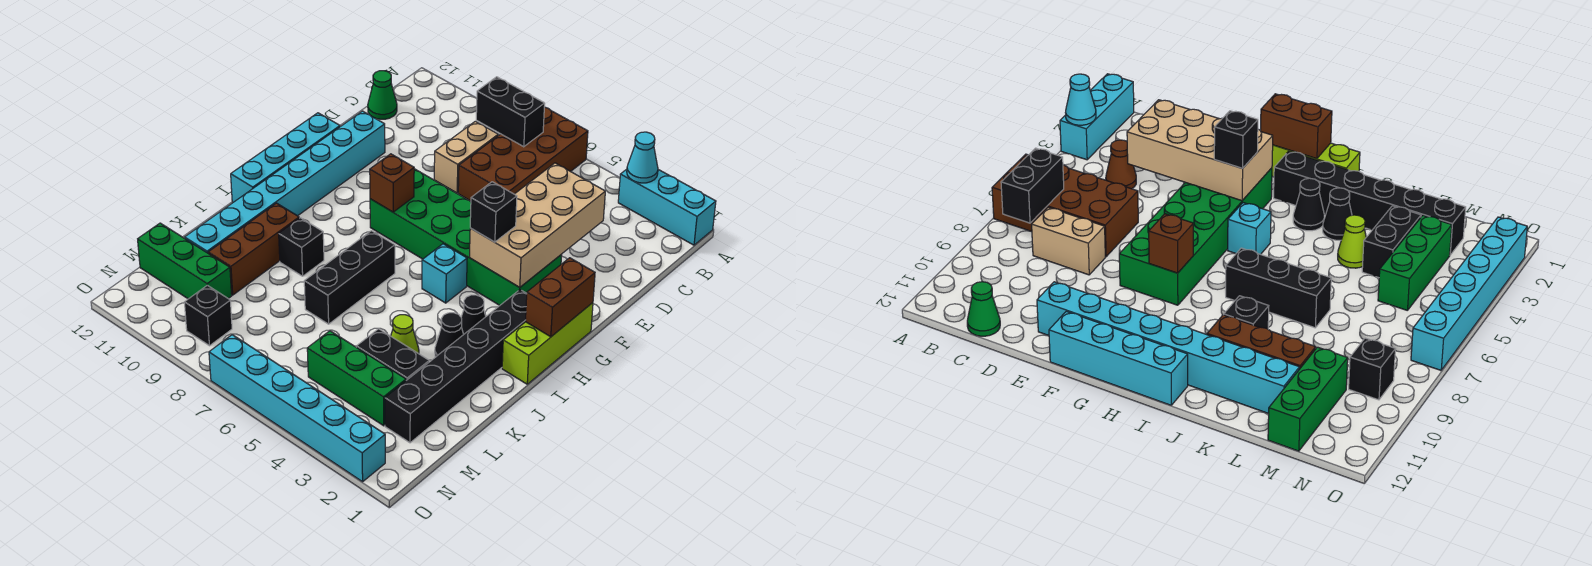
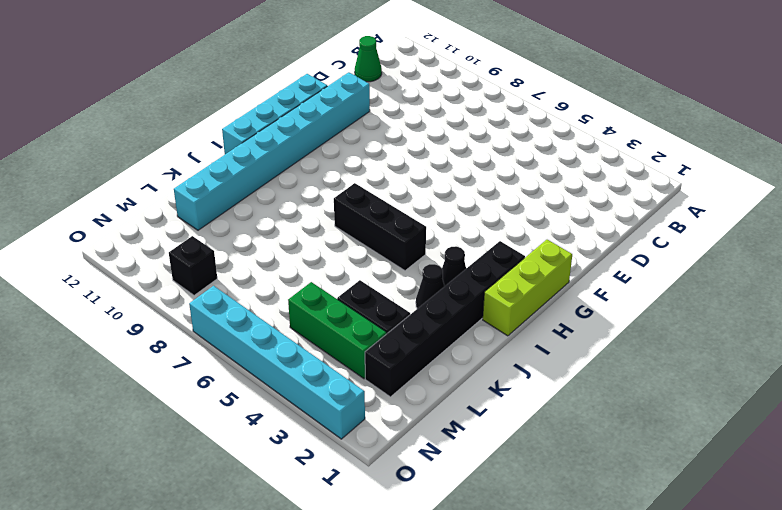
black brick I5:I7 level 1 -> black brick I7:K7 level 1
none -> cyan brick A1:A3 level 1
none -> brown brick A6:D7 level 1
none -> brown cone C4 level 1

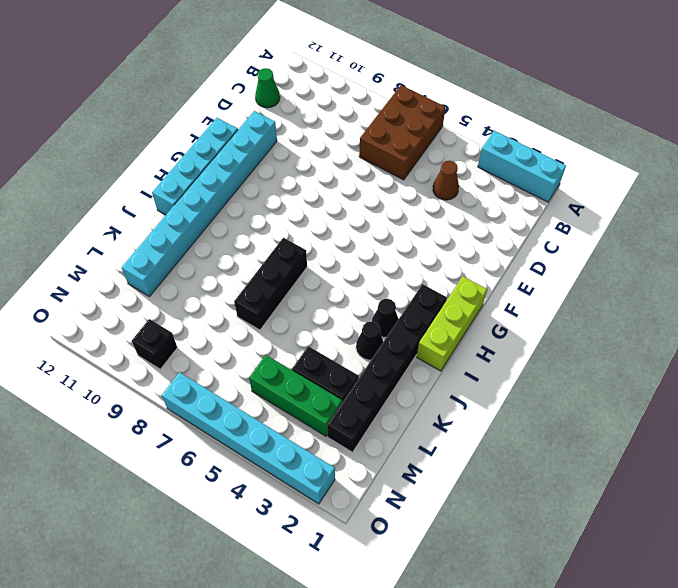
brown brick A6:C7 level 1 -> brown brick A6:D7 level 1
none -> tan brick C8:D8 level 1
none -> green brick F3:G8 level 1
none -> cyan brick H5 level 1

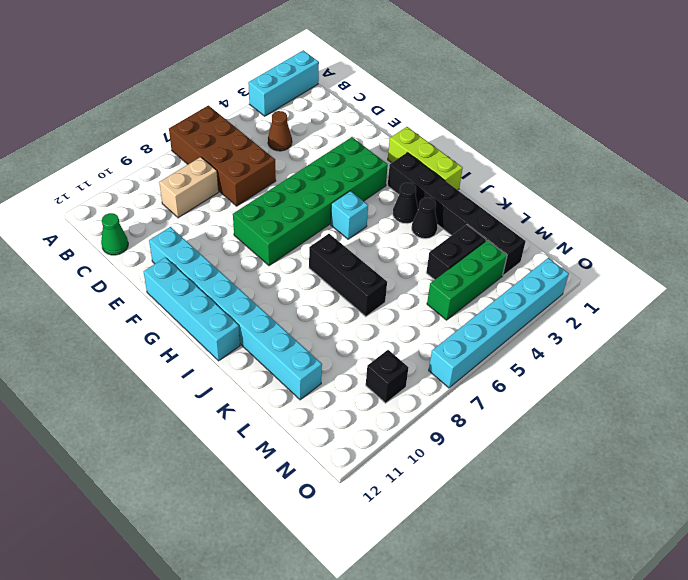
tan brick C8:C9 level 1 -> tan brick C8:D8 level 1
none -> black brick J9 level 1
none -> brown brick J10:L10 level 1
none -> lime cone K4 level 1

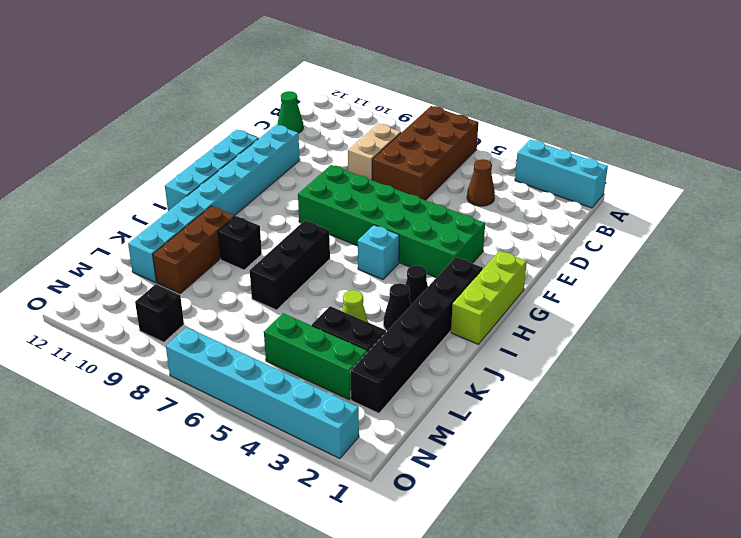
none -> green brick M10:M12 level 1
none -> cyan cone A3 level 2
none -> black brick B7:B8 level 2

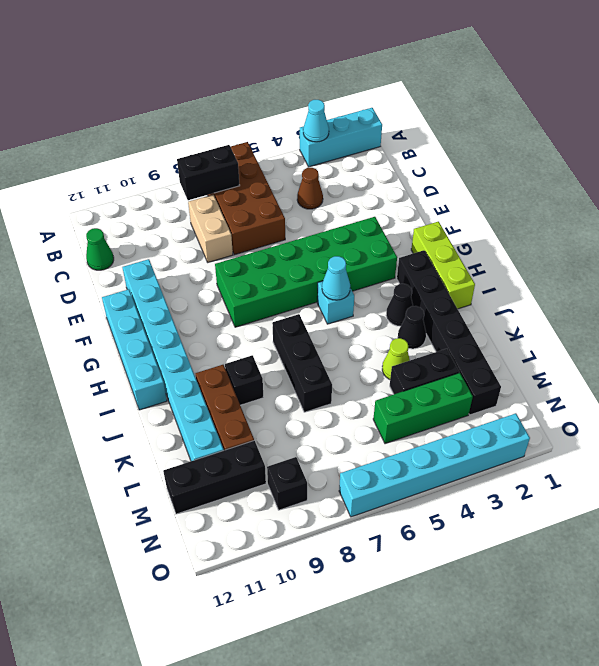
cyan cone H5 level 2 -> none
black brick M10:M12 level 1 -> green brick M10:M12 level 1
none -> tan brick D3:G4 level 2
none -> brown brick G1:H1 level 2
none -> brown brick G8 level 2

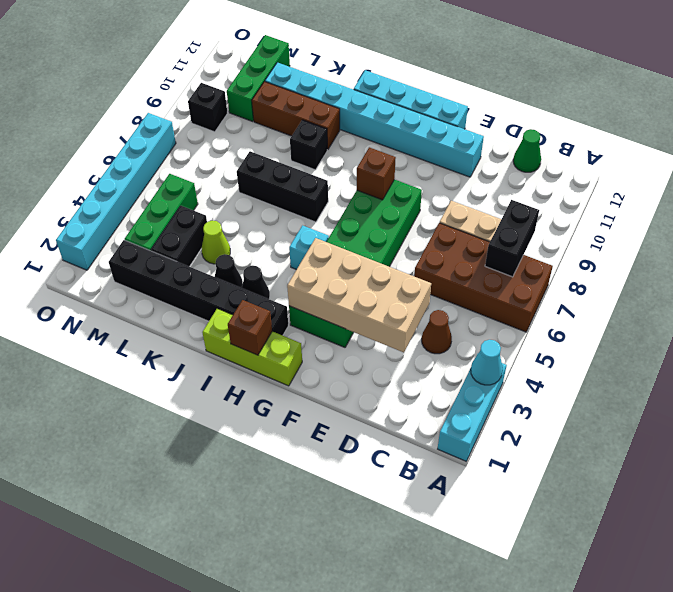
brown brick H1 level 2 -> brown brick G1:H1 level 2
none -> black brick G4 level 3

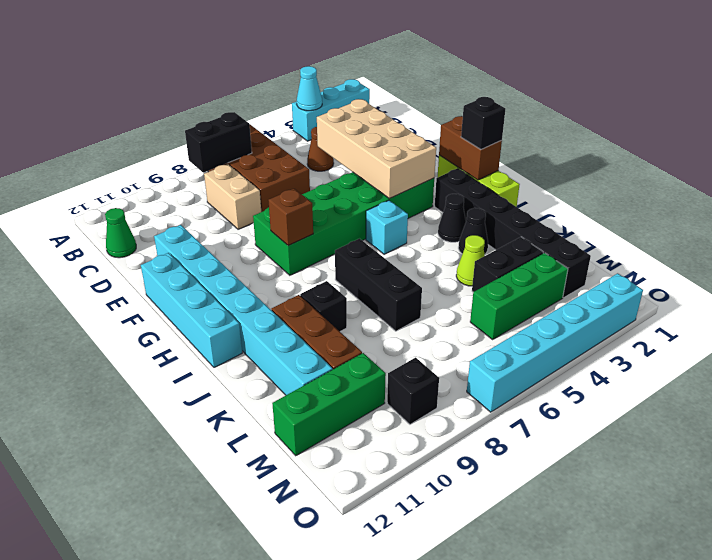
black brick H1 level 3 -> black brick G4 level 3

